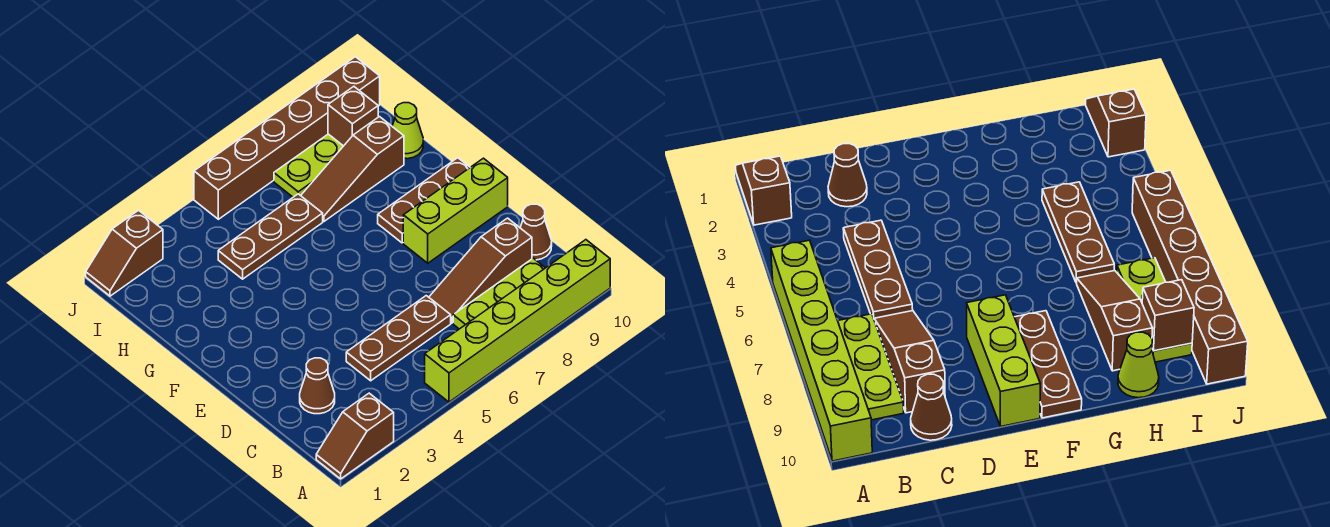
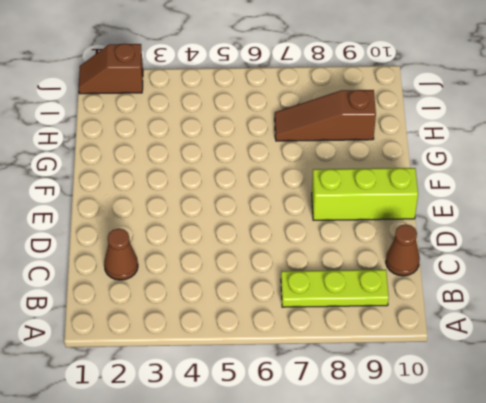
none -> brown slope A1:A2 level 1 top 2
none -> lime brick A5:A10 level 1
none -> brown plate C4:C6 level 1

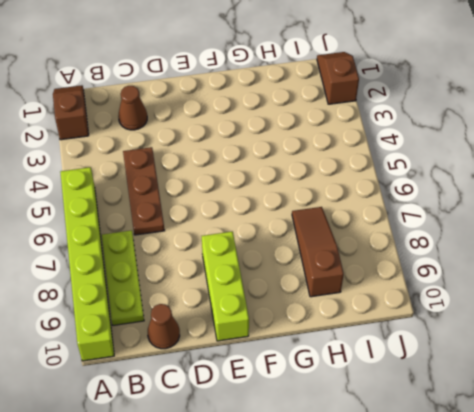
none -> brown slope C7:C9 level 1 top 9
none -> brown plate F8:F10 level 1
none -> brown plate H4:H6 level 1

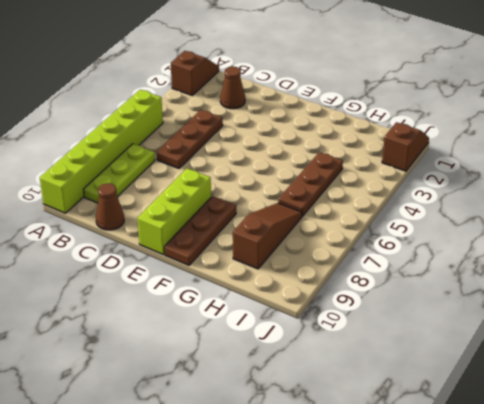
none -> brown slope C7:C9 level 1 top 9
none -> lime cone H10 level 1
none -> lime plate I7:I9 level 1

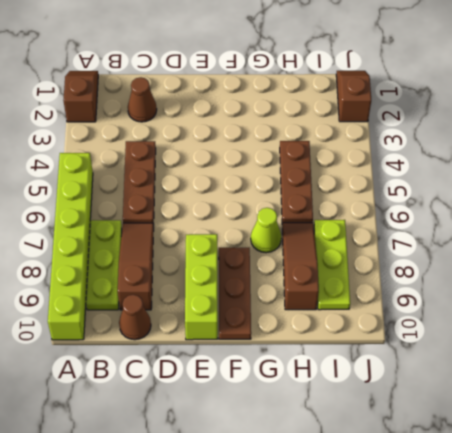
lime cone G7 level 1 -> lime cone H10 level 1
none -> brown brick J5:J10 level 1
none -> brown brick I9 level 2

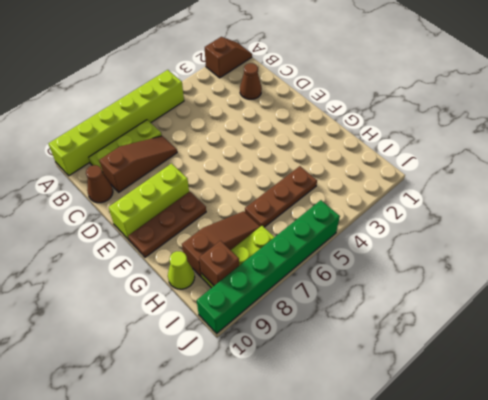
green brick J5:J10 level 1 -> brown brick J5:J10 level 1
none -> brown plate C4:C6 level 1
none -> brown slope J1:J2 level 1 top 2

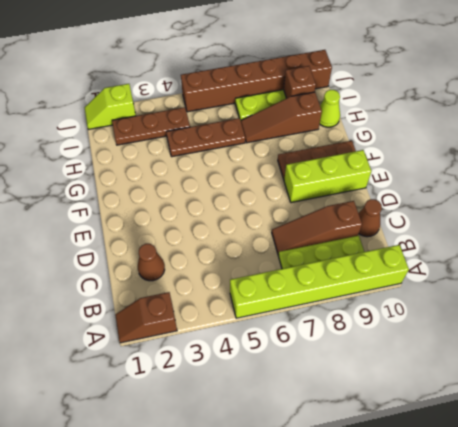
brown plate I2:I4 level 1 -> brown plate C4:C6 level 1
lime slope J1:J2 level 1 top 2 -> brown slope J1:J2 level 1 top 2

